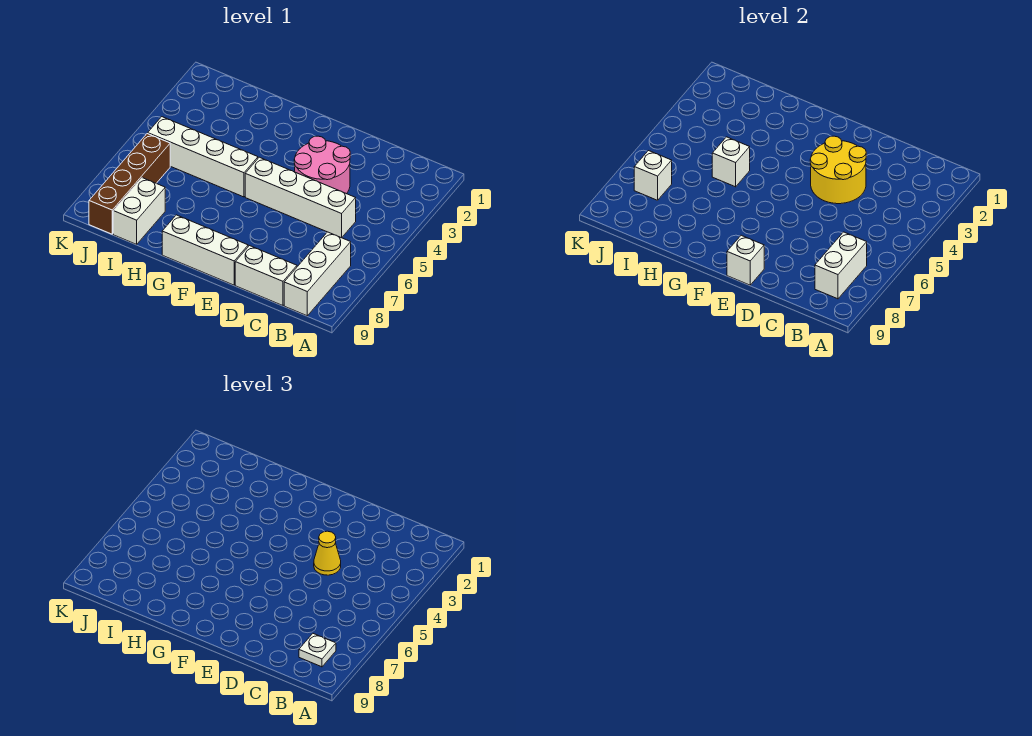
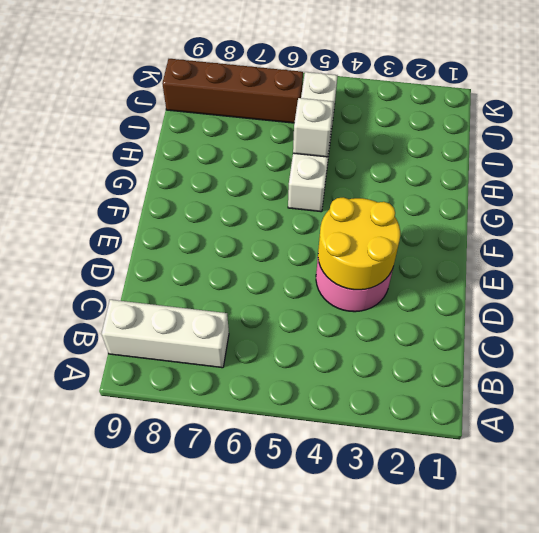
none -> white brick C5:F5 level 1
none -> white brick C9:D9 level 1
none -> white brick E9:G9 level 1

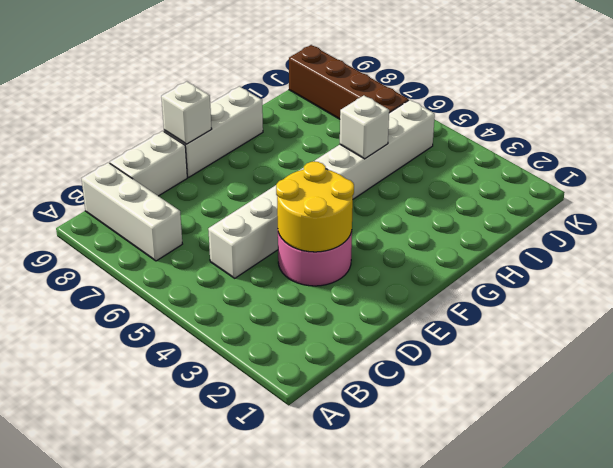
none -> white brick I8:I9 level 1
none -> white brick B7:B8 level 2
none -> white brick J7 level 2

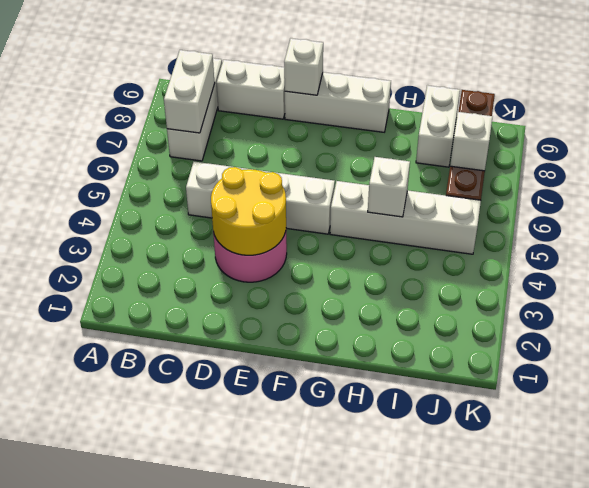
none -> white plate B8 level 3
none -> yellow cone D4 level 3

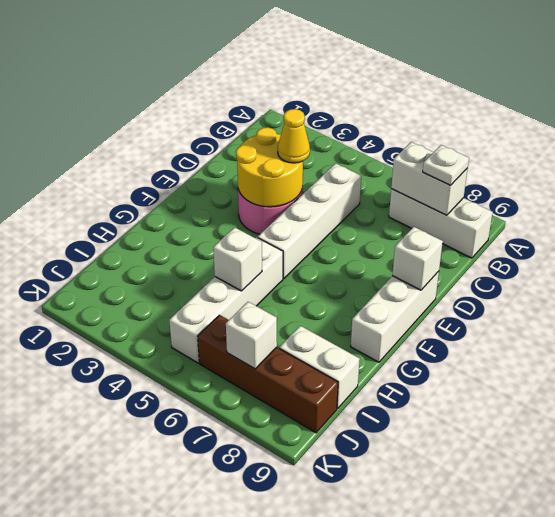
none -> white brick C9:D9 level 1

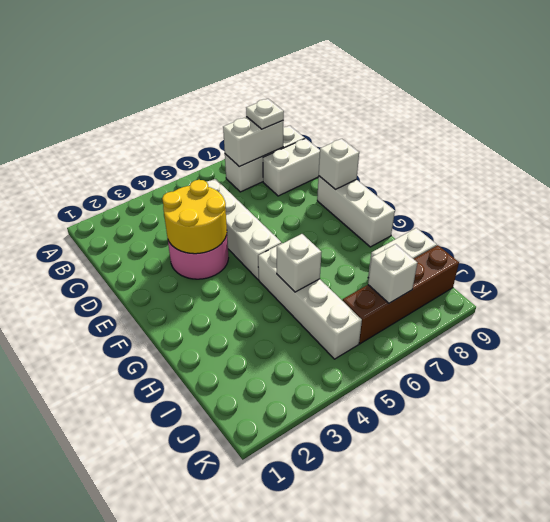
white brick C8:C9 level 1 -> white brick C9:D9 level 1
none -> yellow cone D4 level 3

